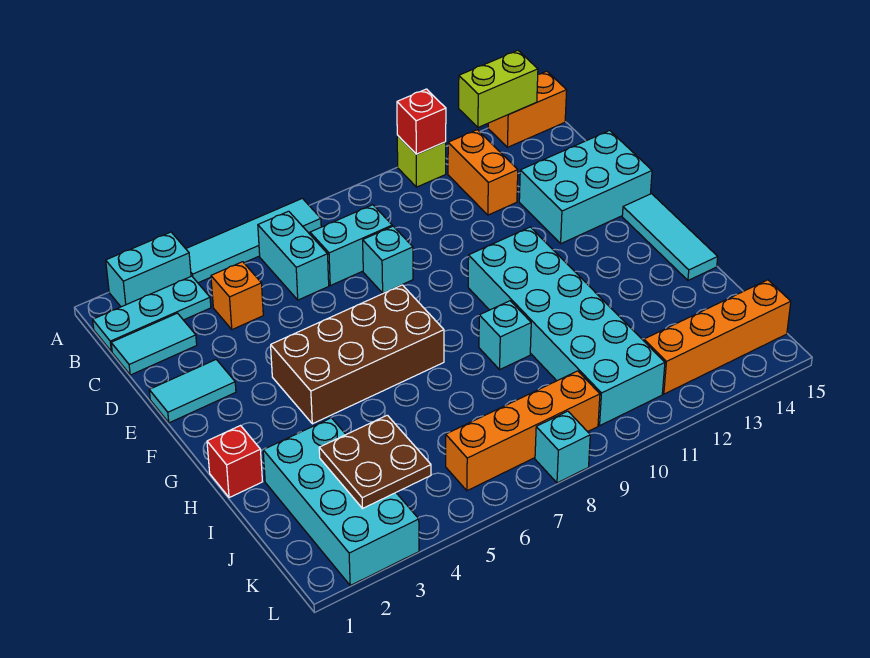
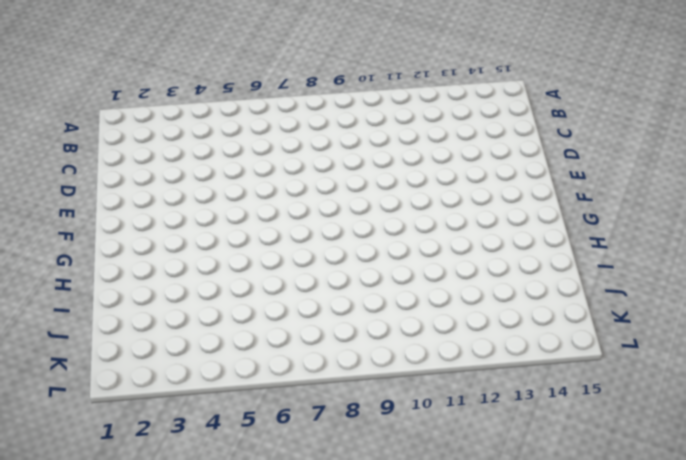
none -> cyan brick A2:A3 level 1
none -> cyan tile A4:A7 level 1
none -> lime brick A11 level 1

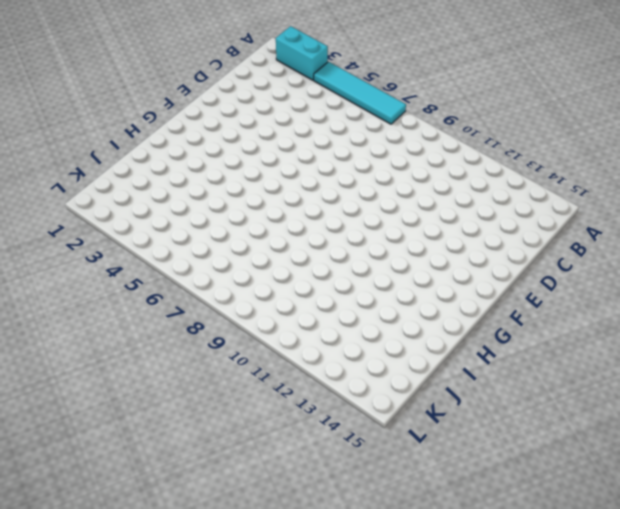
none -> lime brick A11 level 1
none -> orange brick A14:A15 level 1
none -> cyan plate B1:B3 level 1

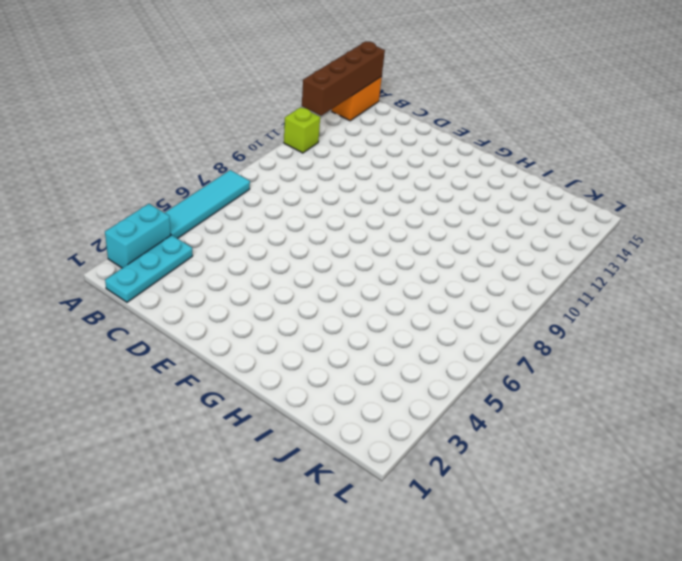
brown brick A12:A15 level 2 -> lime brick A13:A14 level 2
none -> cyan brick B6:C6 level 1
none -> orange brick B12:C12 level 1
none -> cyan tile C1:C2 level 1

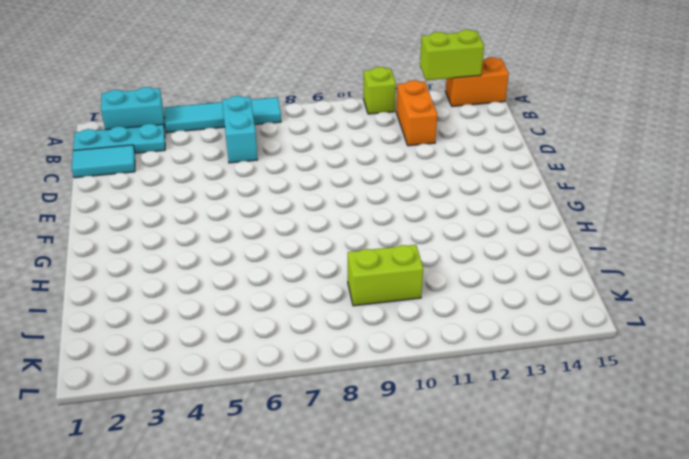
lime brick J9:J10 level 1 -> cyan brick F10:K11 level 1
none -> orange brick C4 level 1
none -> cyan brick C7:C8 level 1
none -> cyan brick D8 level 1

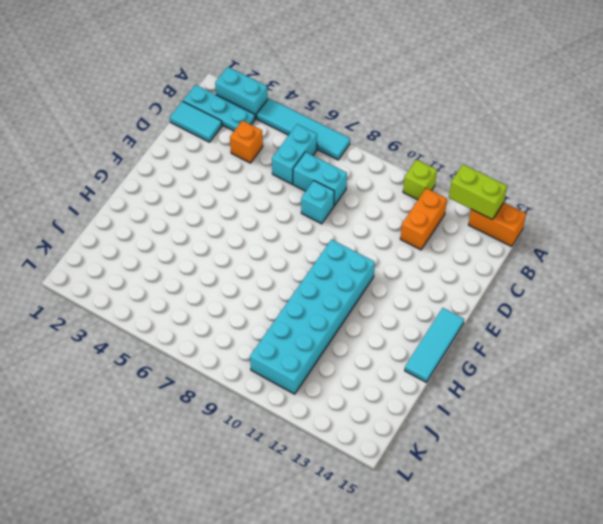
none -> cyan brick D13:E15 level 1
none -> cyan tile E1:E2 level 1
none -> brown brick F4:G7 level 1

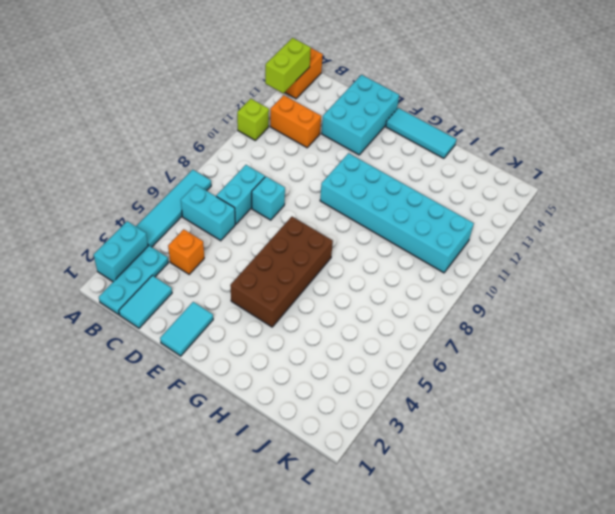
none -> red brick H1 level 1
none -> cyan brick H9 level 1
none -> cyan brick I2:L3 level 1

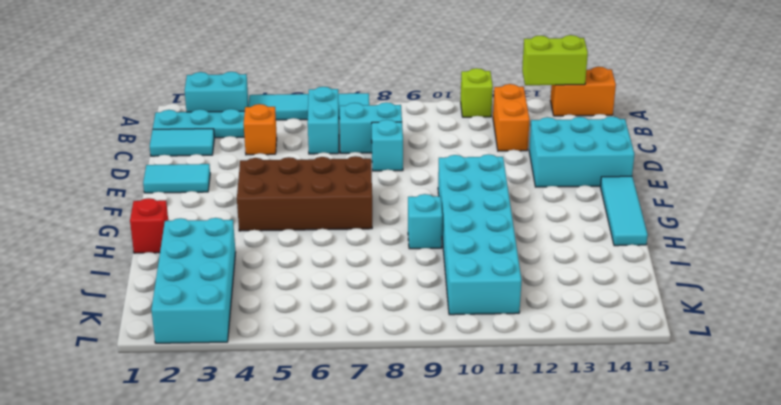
none -> orange brick K6:K9 level 1
none -> orange brick K12:K15 level 1
none -> cyan brick L8 level 1

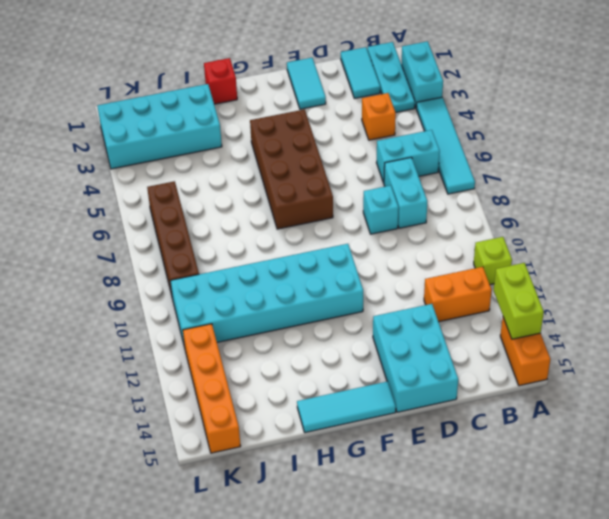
brown brick K6:K9 level 1 -> orange brick K6:K9 level 1
none -> cyan brick H9 level 1
none -> cyan brick L8 level 1
none -> red brick A11 level 2

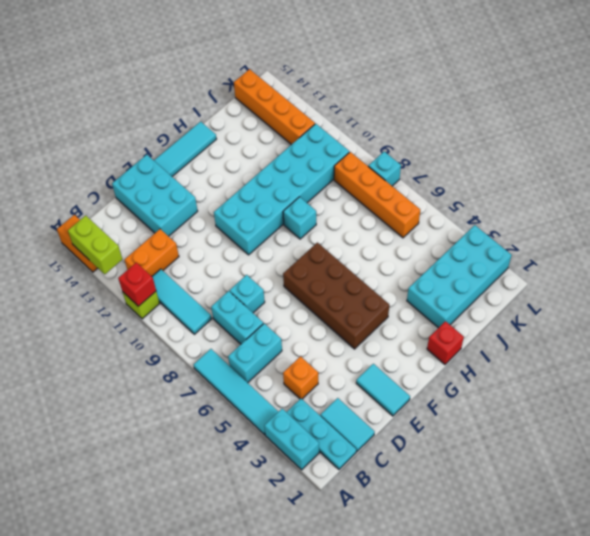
cyan tile B9:B11 level 1 -> none
none -> brown plate J3:K4 level 2

